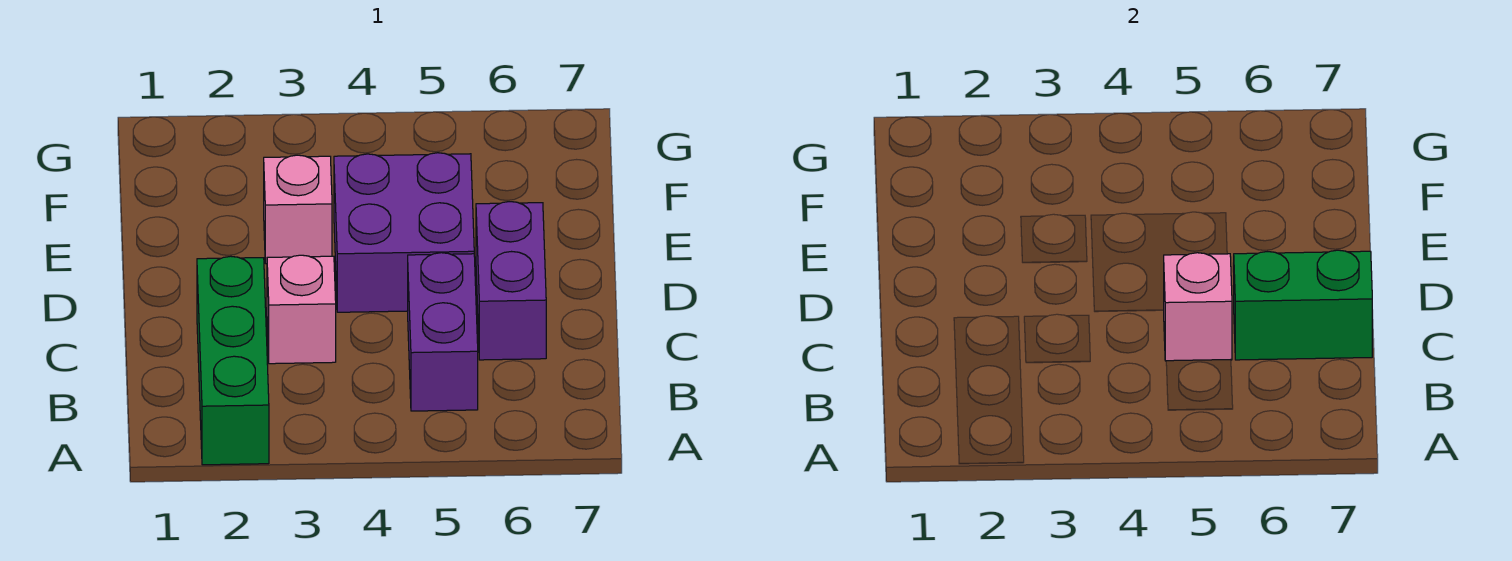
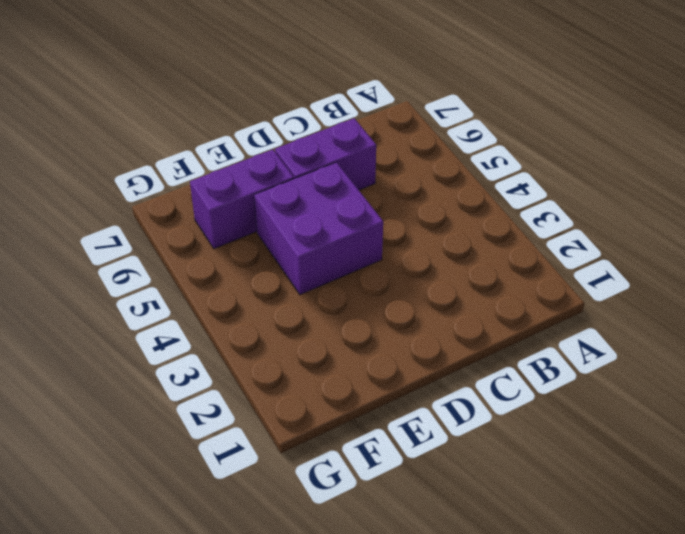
purple brick E6:F6 level 1 -> purple brick B5:C5 level 1
none -> green brick A2:C2 level 1
none -> pink brick C3 level 1

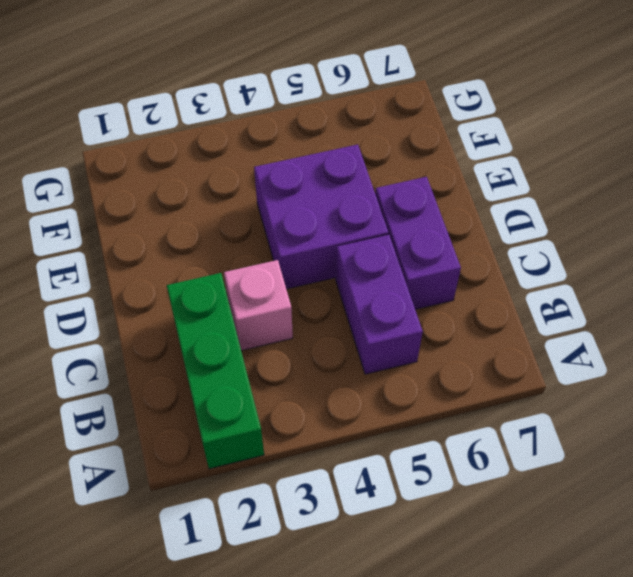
none -> pink brick E3 level 1
none -> pink brick C5 level 2

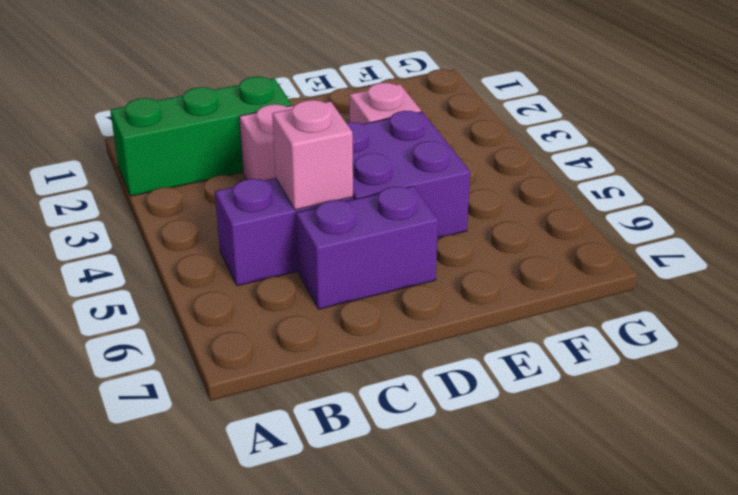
none -> green brick C6:C7 level 2

